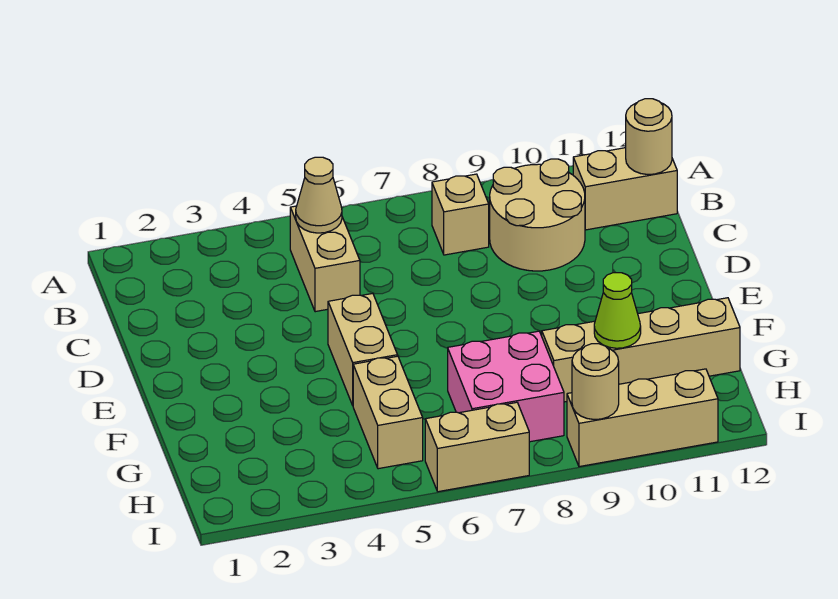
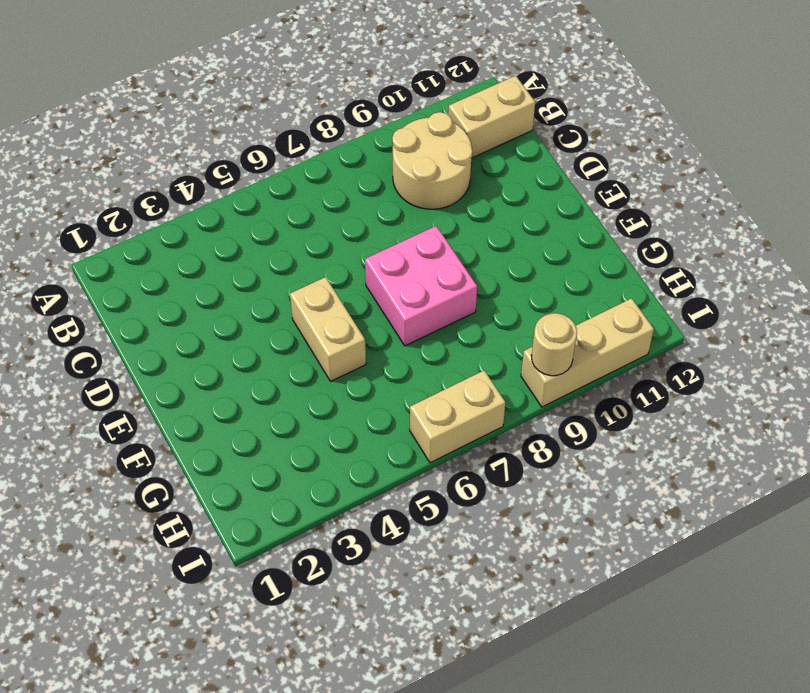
pink brick E7:F8 level 1 -> pink brick G7:H8 level 1
none -> tan brick B5:C5 level 1
none -> tan brick B8 level 1
none -> tan brick G5:H5 level 1

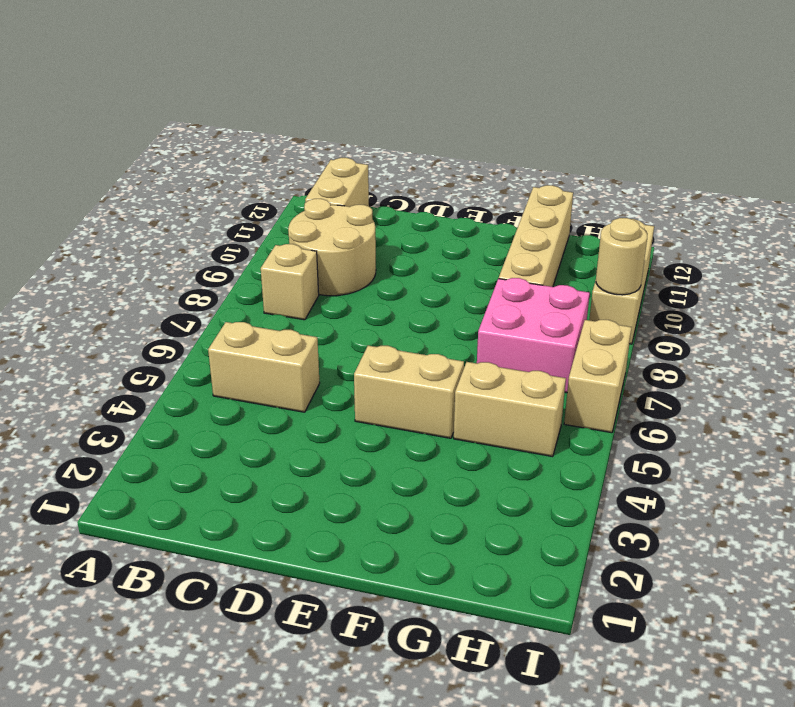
none -> tan cone B5 level 2
none -> tan round brick B12 level 2
none -> lime cone G10 level 2

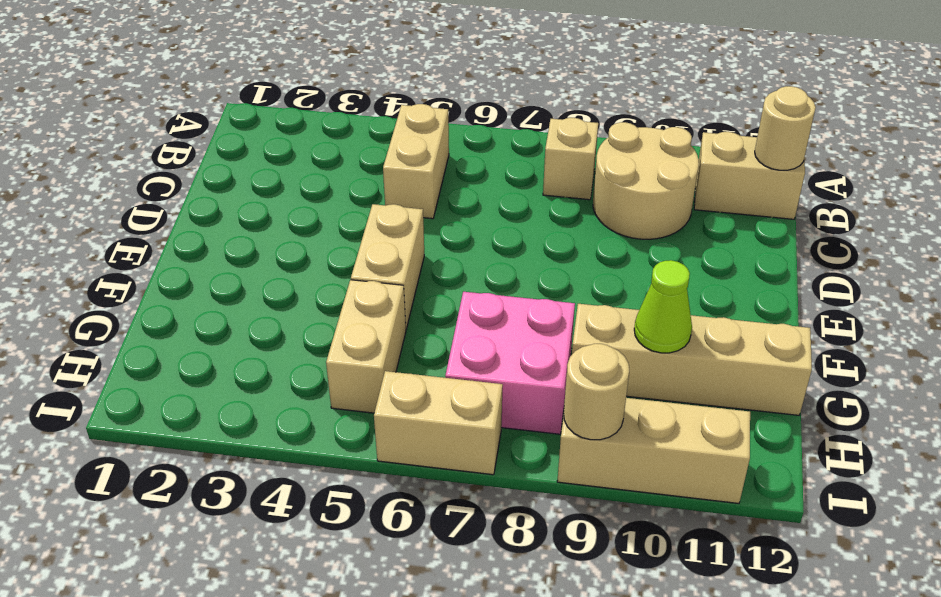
none -> tan cone B5 level 2

